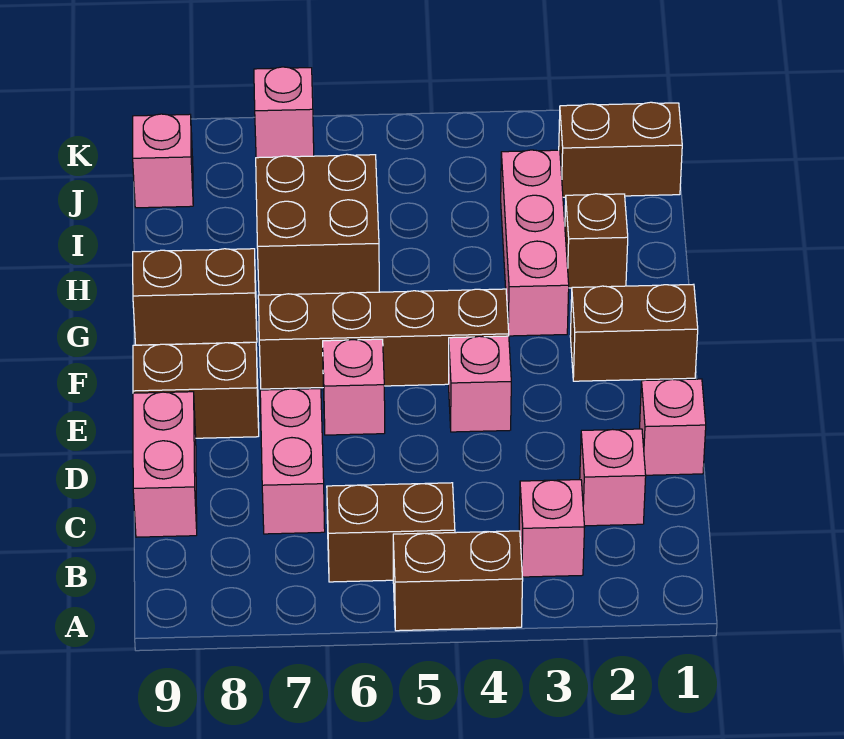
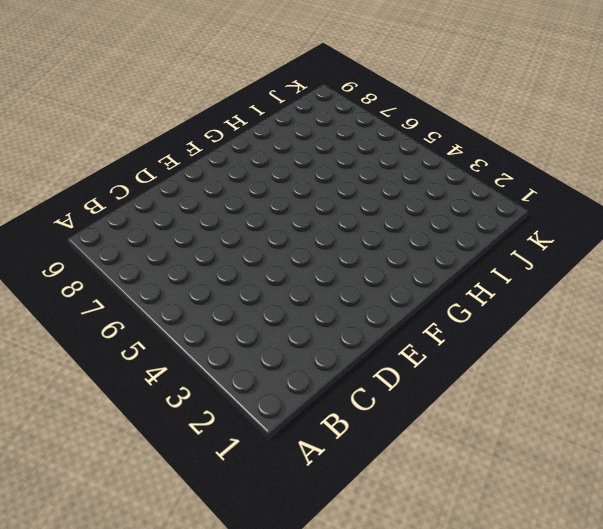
none -> brown brick A4:A5 level 1
none -> pink brick B3 level 1
none -> brown brick B5:B6 level 1

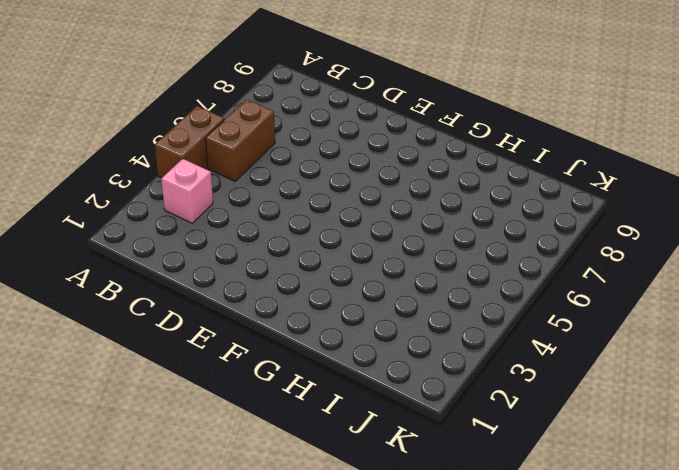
none -> pink brick C2 level 1
none -> pink brick C7:D7 level 1
none -> pink brick C9:D9 level 1

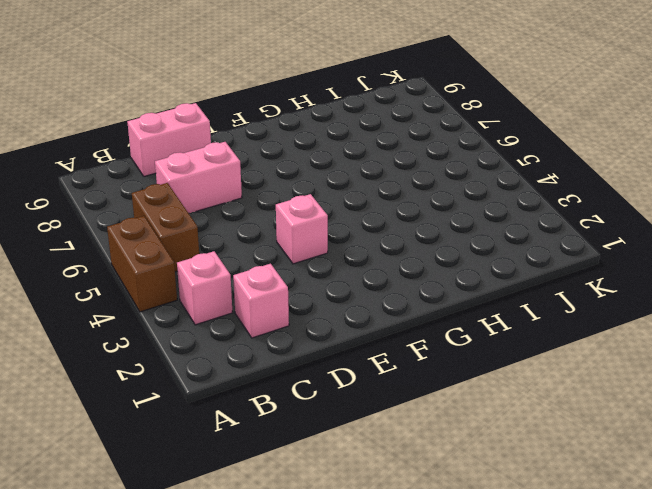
none -> pink brick D1 level 1
none -> pink brick E6 level 1
none -> brown brick E8:E9 level 1

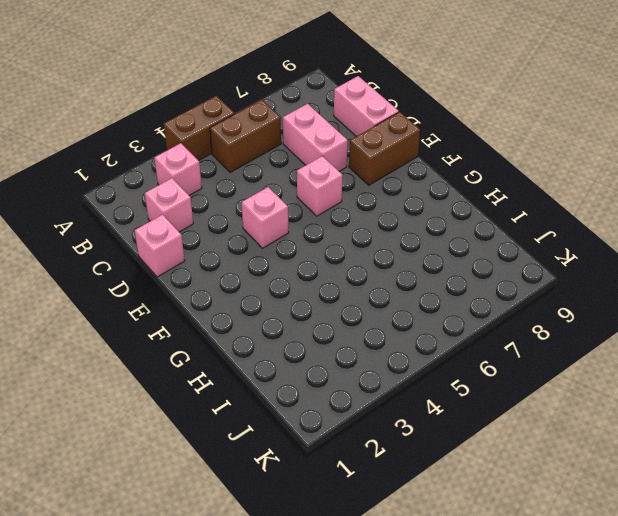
none -> brown brick F1:F2 level 1
none -> brown brick F4:F7 level 1
none -> pink brick G3:I3 level 1

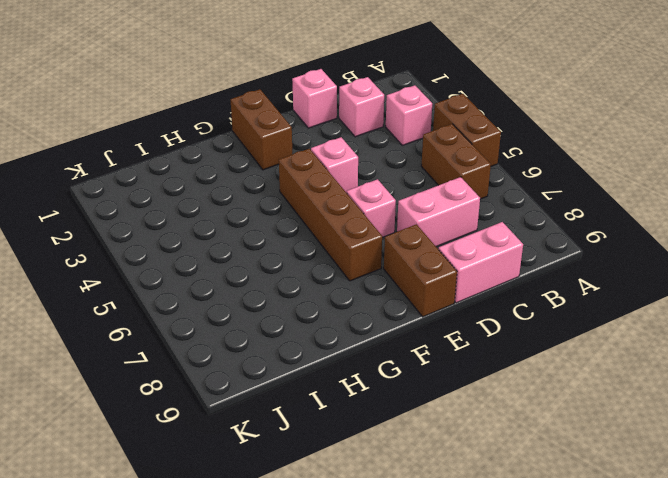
none -> pink brick G3:I3 level 1
none -> brown brick G8:G9 level 1
none -> brown brick H2 level 1

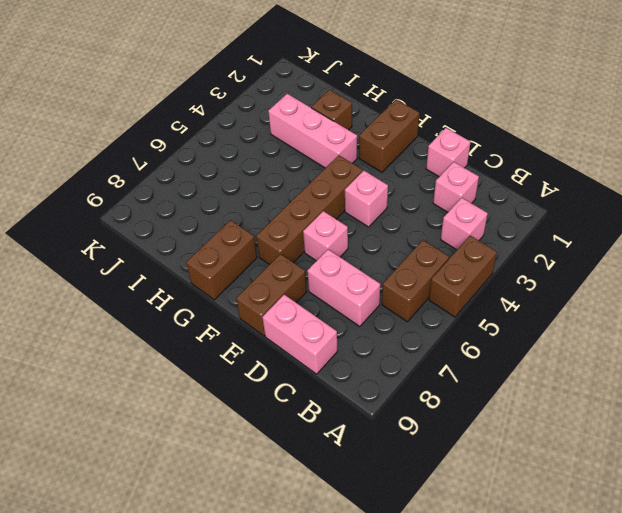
none -> brown brick H6:I7 level 1
none -> brown brick J1:J2 level 1
none -> pink brick J9 level 1

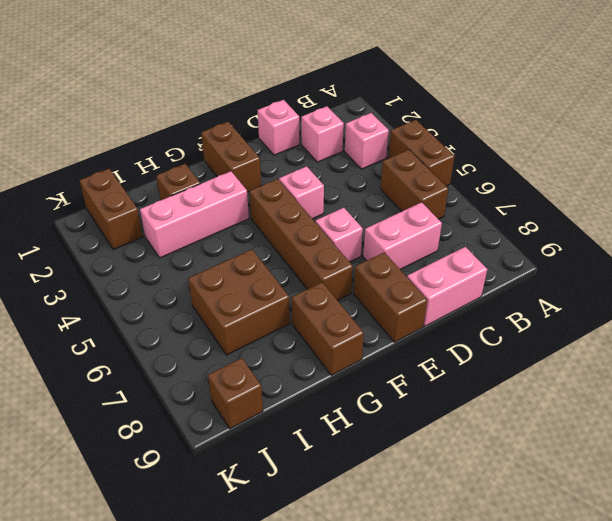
brown brick J9 level 1 -> pink brick J9 level 1
none -> pink brick K7 level 1

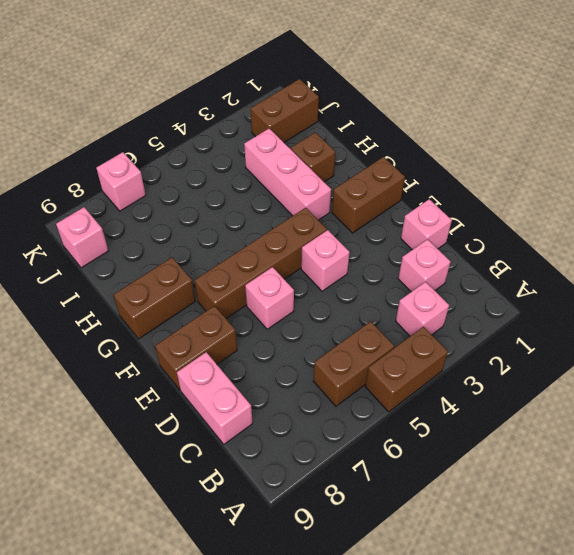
none -> pink brick C7:D7 level 1
none -> brown brick H6:I7 level 1

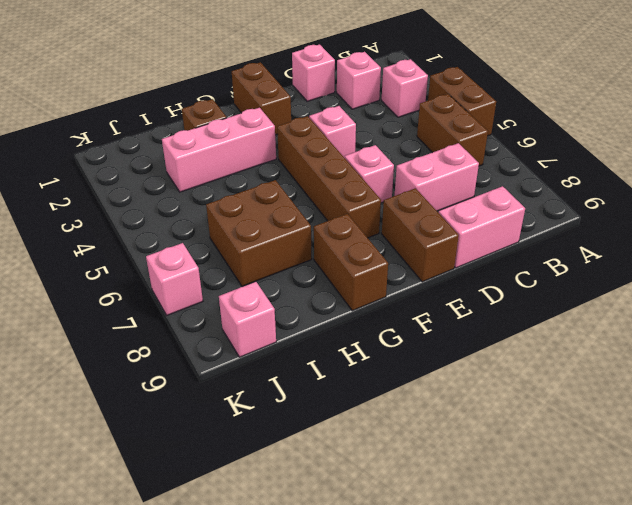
none -> brown brick J1:J2 level 1

